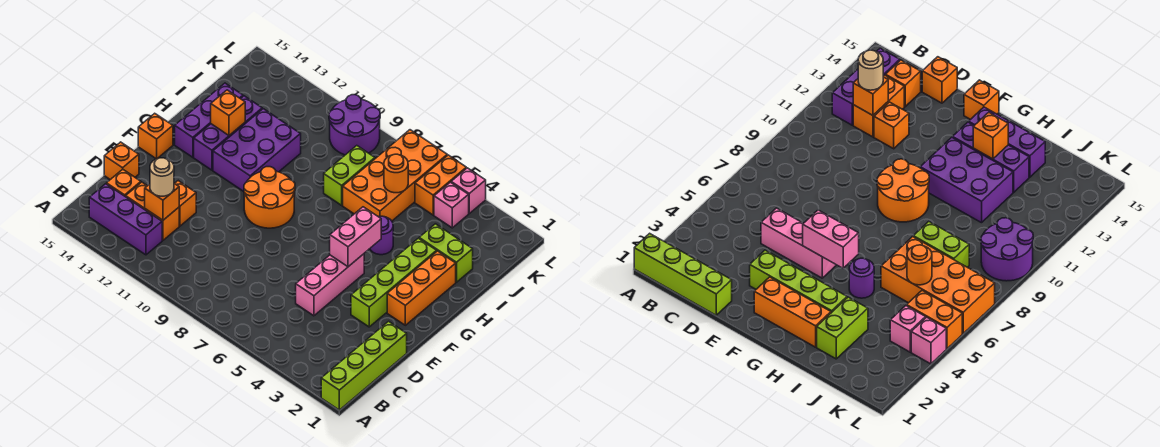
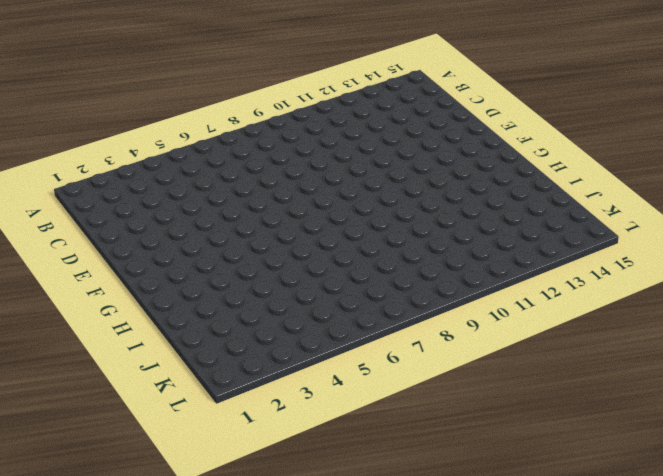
none -> lime brick A1:D1 level 1
none -> purple brick B12:B14 level 1
none -> orange brick C12:C13 level 1

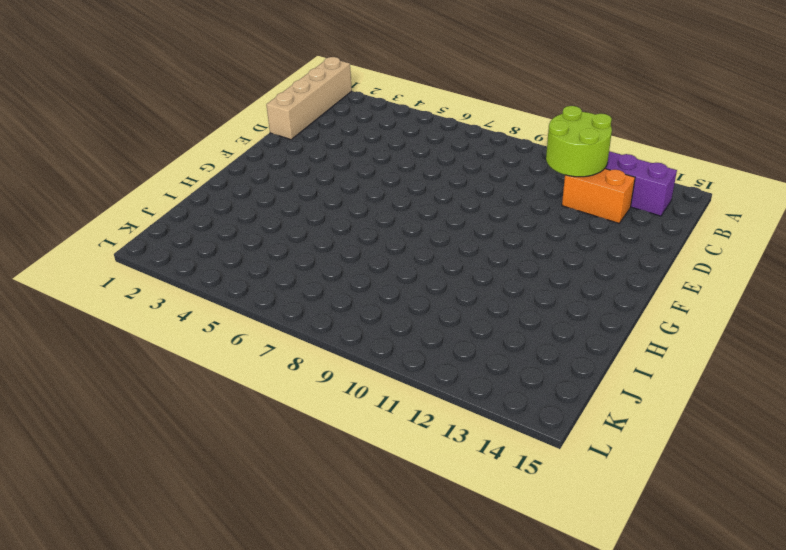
tan brick A1:D1 level 1 -> lime brick A1:D1 level 1
lime round brick B11:C12 level 2 -> orange brick C12 level 2
none -> orange brick C14 level 1
none -> pink brick D5:F5 level 1
none -> orange brick D12 level 1

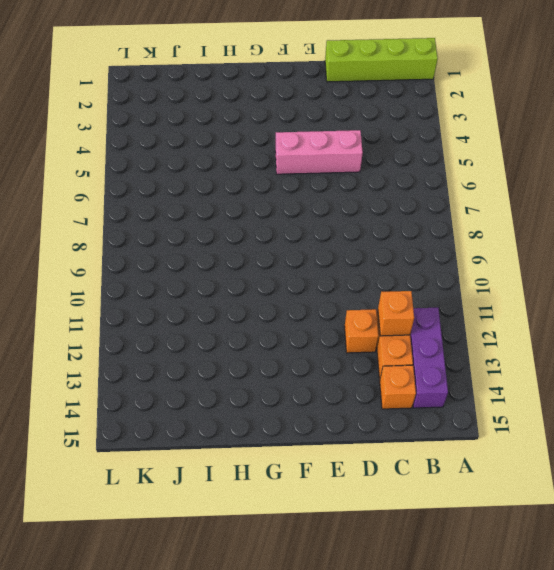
none -> orange brick D15 level 1
none -> lime brick E3:H3 level 1
none -> orange brick F2:H2 level 1

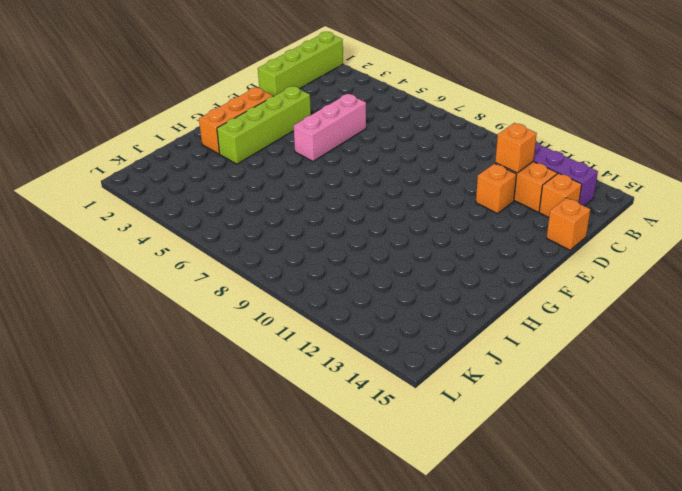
none -> orange round brick F9:G10 level 1
none -> orange brick F15 level 1
none -> purple brick G11:I12 level 1

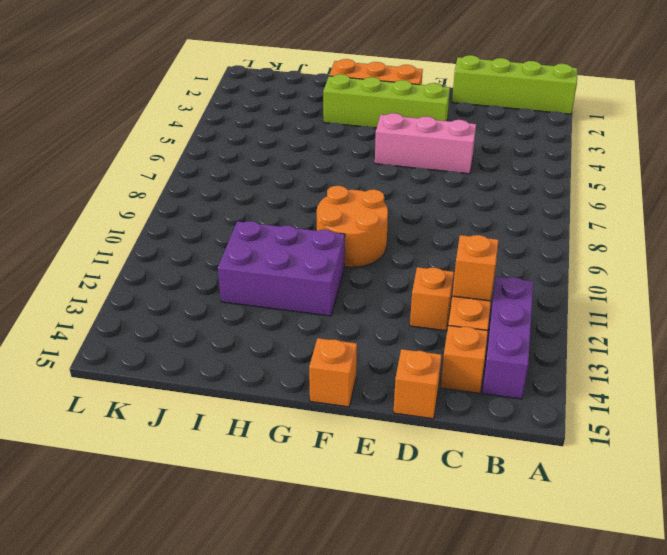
none -> purple brick G13:I13 level 1
none -> purple brick G14:I14 level 1
none -> purple round brick H5 level 1

